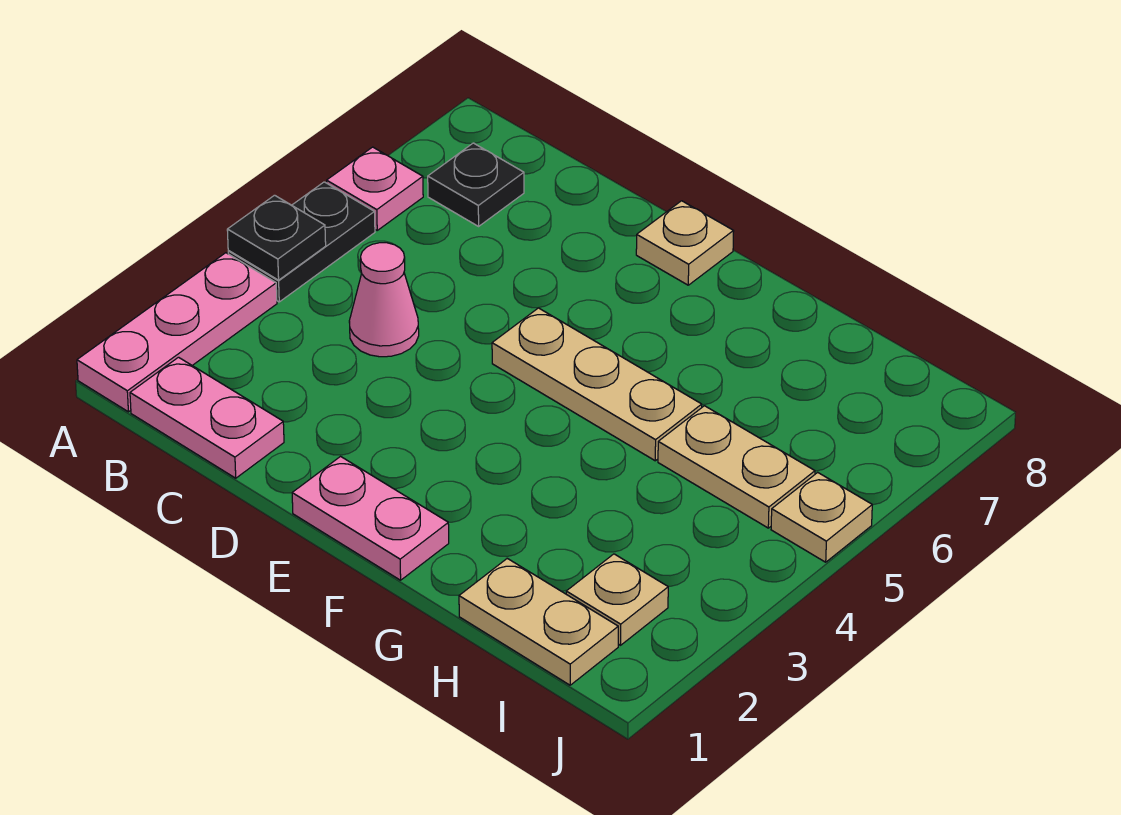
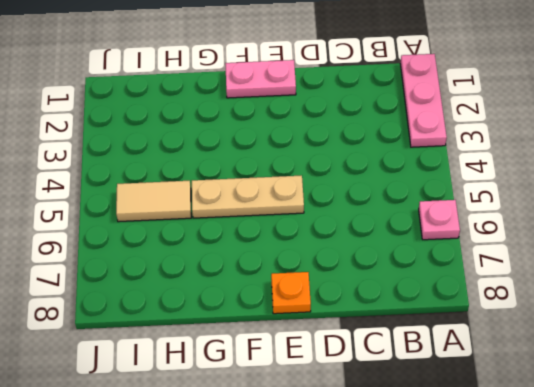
orange plate E8 level 1 -> tan plate E8 level 1
tan tile H5:I5 level 1 -> tan plate H5:I5 level 1
none -> black plate A4:A5 level 1
none -> pink plate B1:C1 level 1
none -> black plate B7 level 1

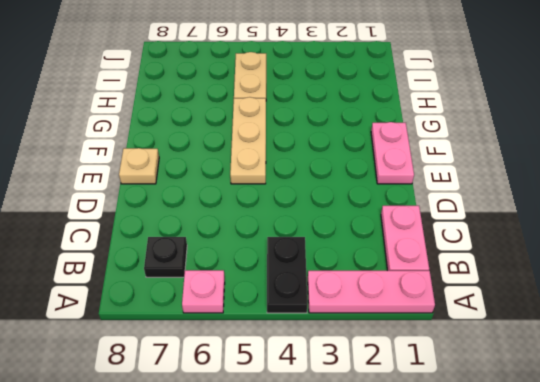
black plate A4:B4 level 1 -> black plate A4:A5 level 1
none -> pink cone C4 level 1
none -> tan plate H1:I1 level 1
none -> tan plate I2 level 1

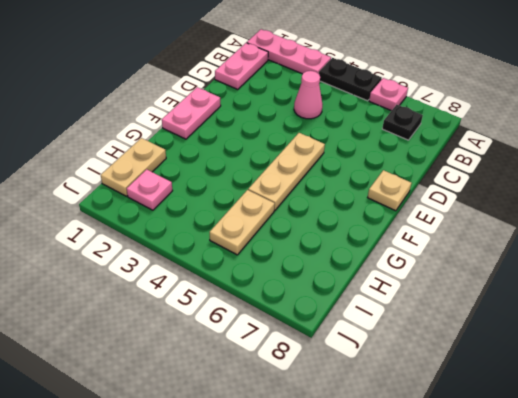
pink plate I2 level 1 -> tan plate I2 level 1
none -> tan plate J5 level 1
none -> black plate A4 level 2

